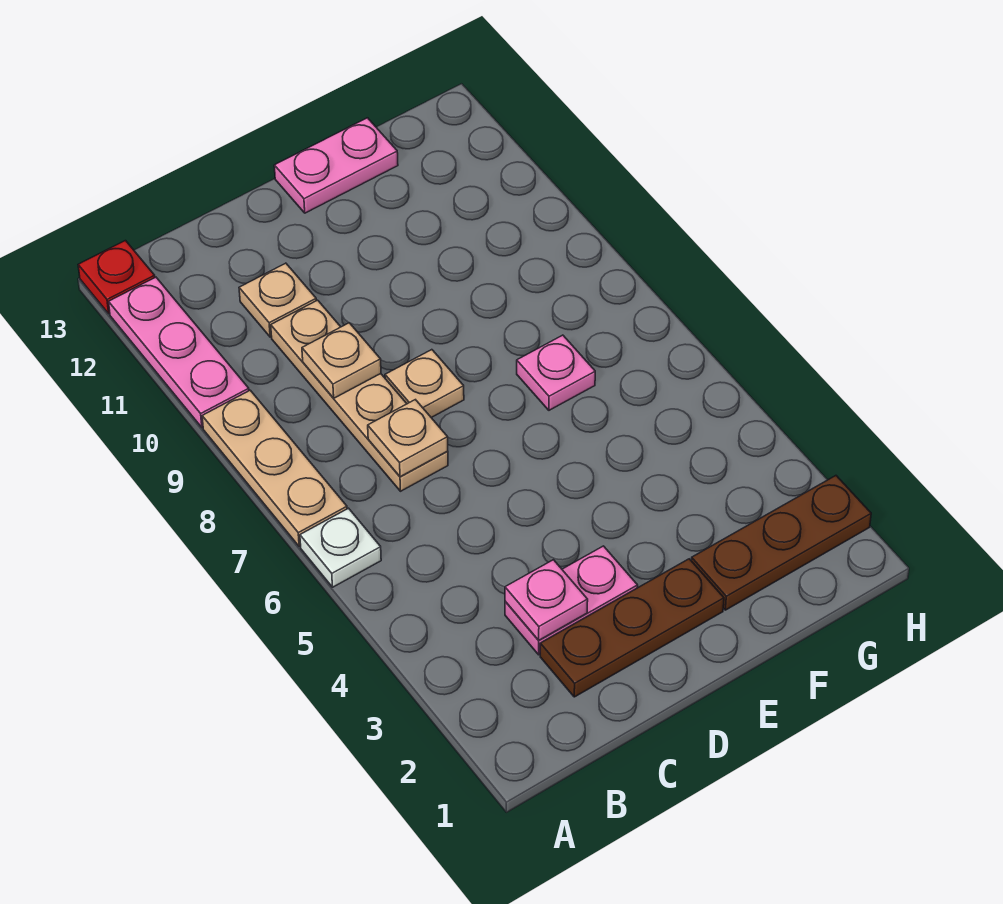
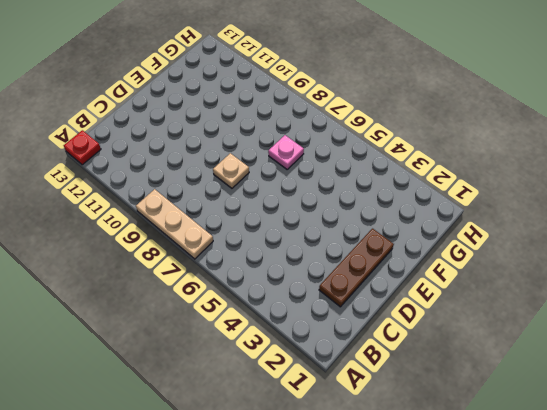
none -> white plate A6 level 1
none -> pink plate A10:A12 level 1
none -> pink plate C3:D3 level 1

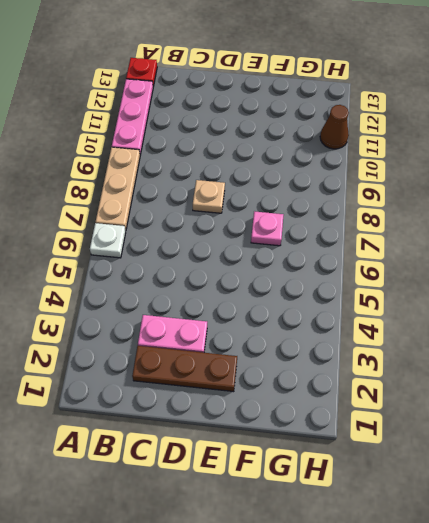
brown cone H11 level 1 -> none
none -> tan plate C7:C10 level 1
none -> tan plate C11 level 1
none -> pink plate E13:F13 level 1

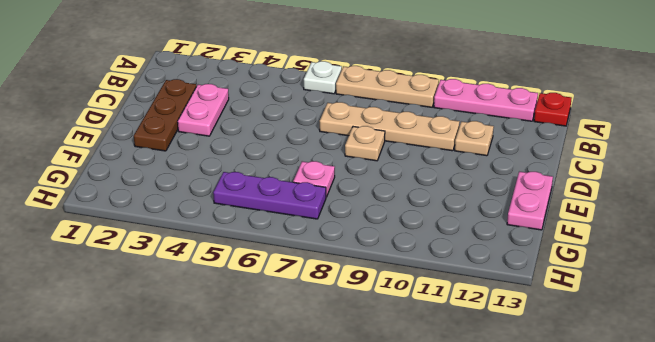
purple plate G5:G7 level 1 -> none
none -> brown plate F2:H2 level 1
none -> pink plate C3 level 2
none -> tan plate C7 level 2

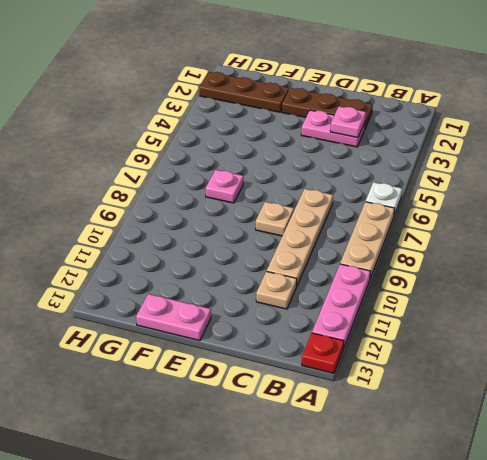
none -> tan plate C7 level 2
none -> tan plate C9 level 2

